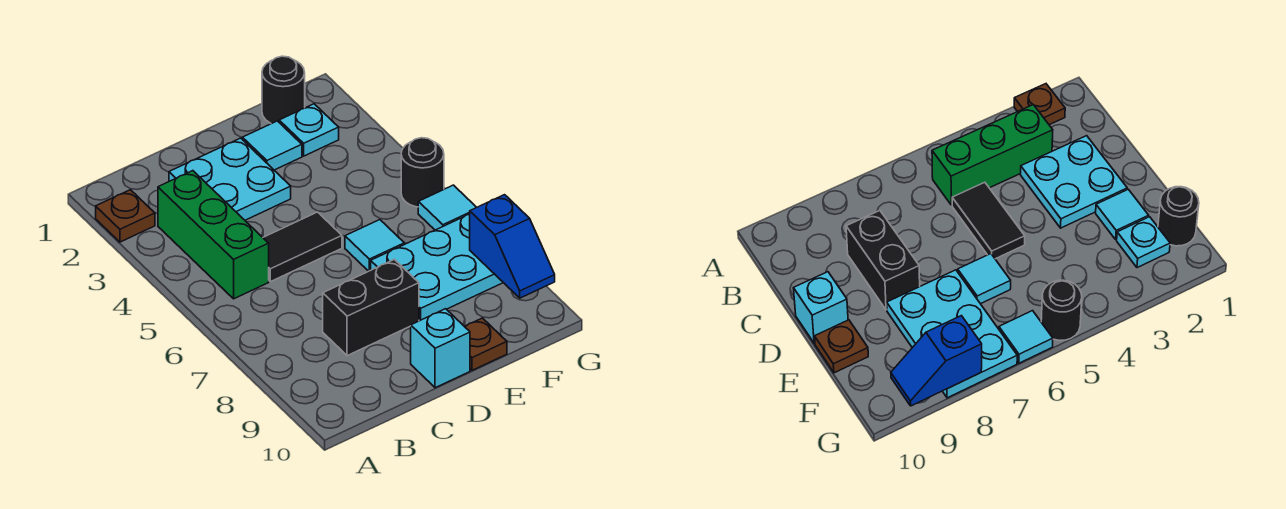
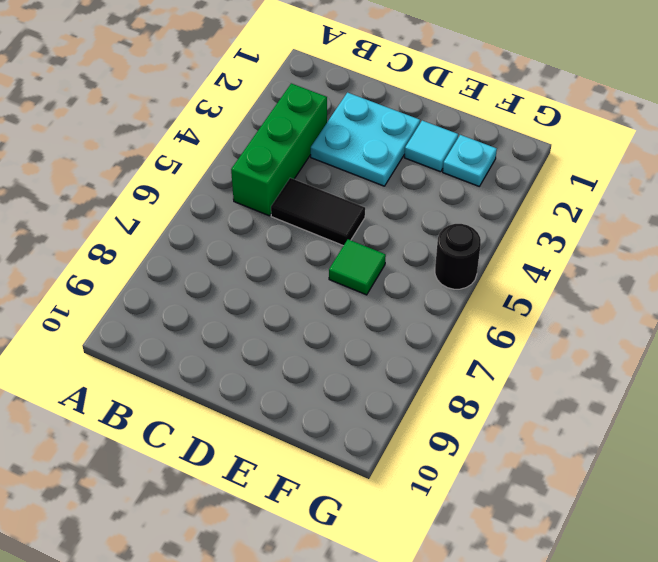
green tile E6 level 1 -> cyan tile E6 level 1
none -> brown plate A2 level 1
none -> black brick C8:D8 level 1
none -> cyan brick D10 level 1

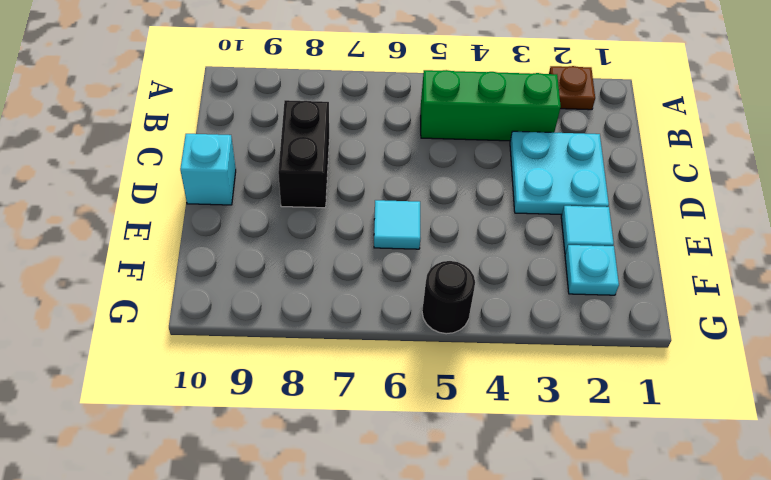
none -> black tile C5:D5 level 1
none -> cyan plate E7:G8 level 1
none -> brown plate E10 level 1

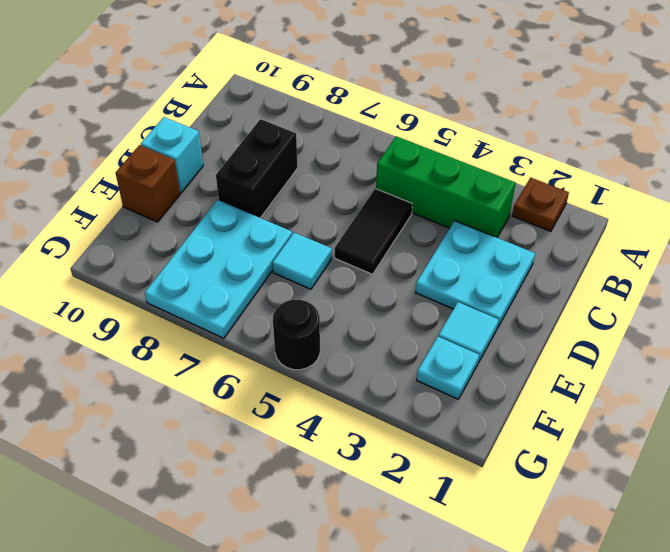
brown brick E10 level 1 -> brown plate E10 level 1
none -> black round brick F1 level 1
none -> cyan tile G6 level 1
none -> blue slope G8:G9 level 2 top 8

